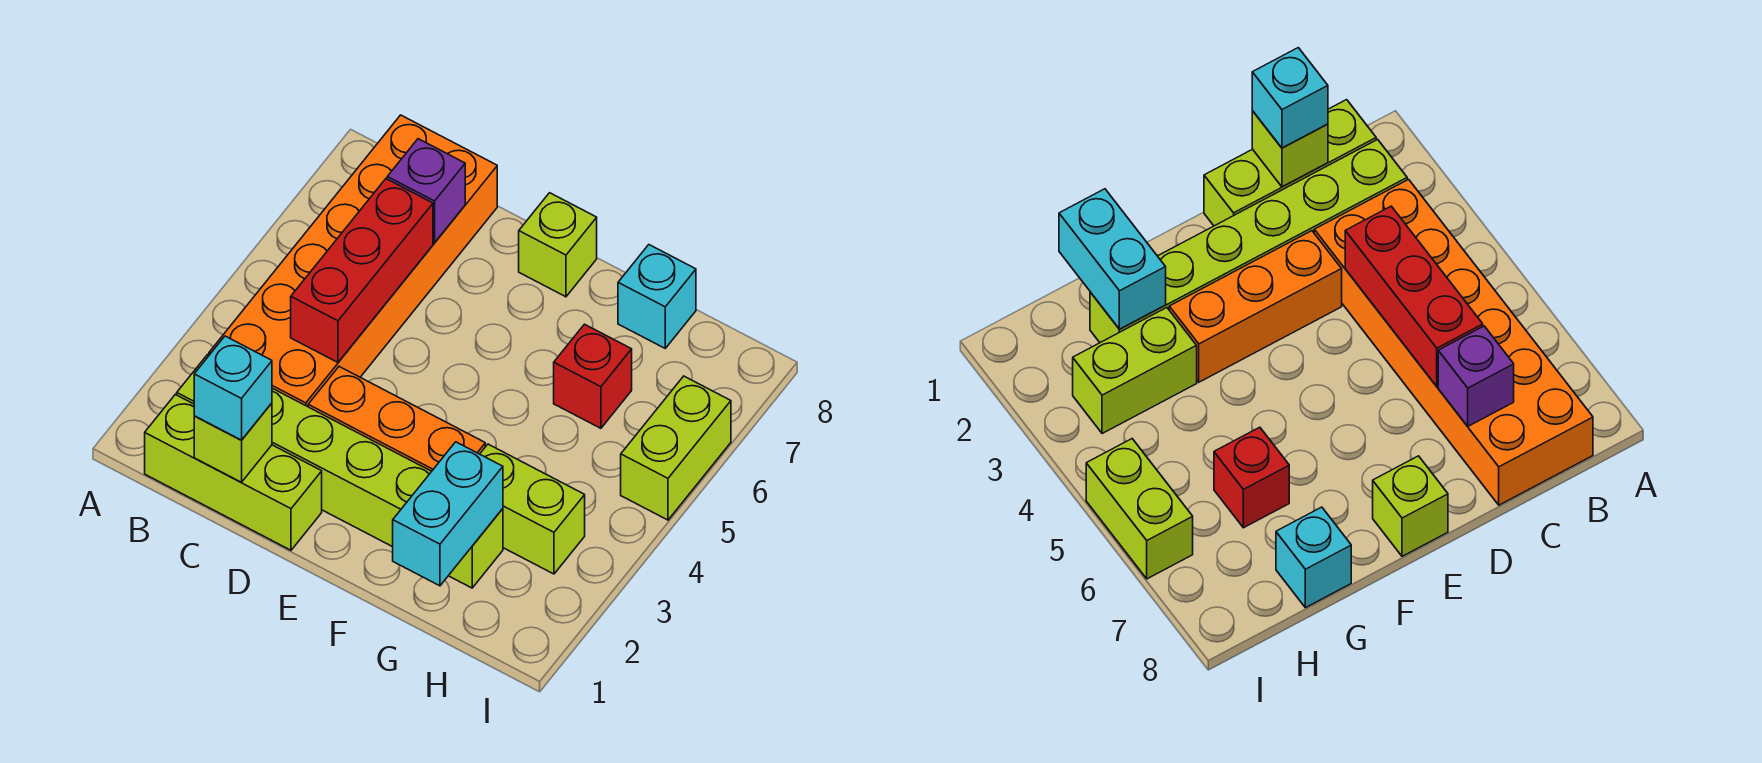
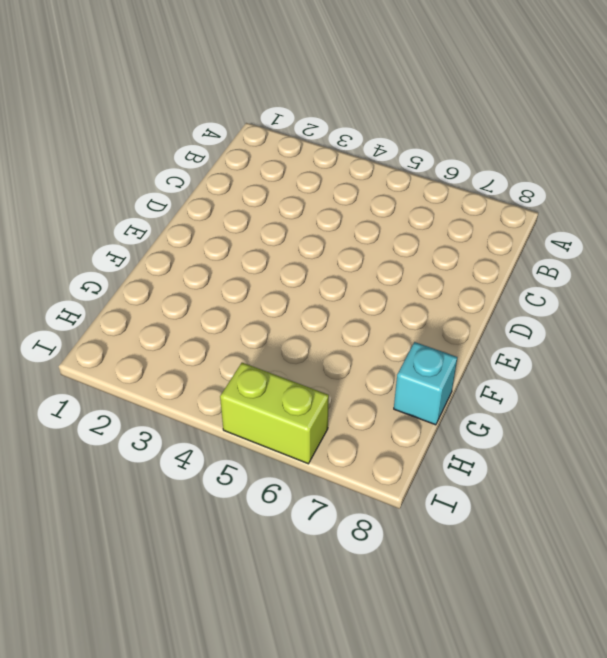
none -> lime brick B1:D1 level 1
none -> lime brick B2:G2 level 1
none -> orange brick B3:C8 level 1

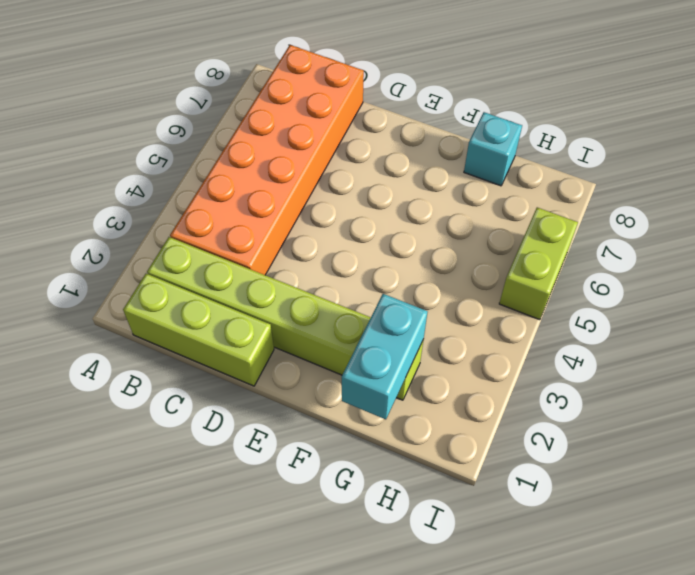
none -> orange brick D3:F3 level 1
none -> lime brick E8 level 1
none -> lime brick G3:H3 level 1

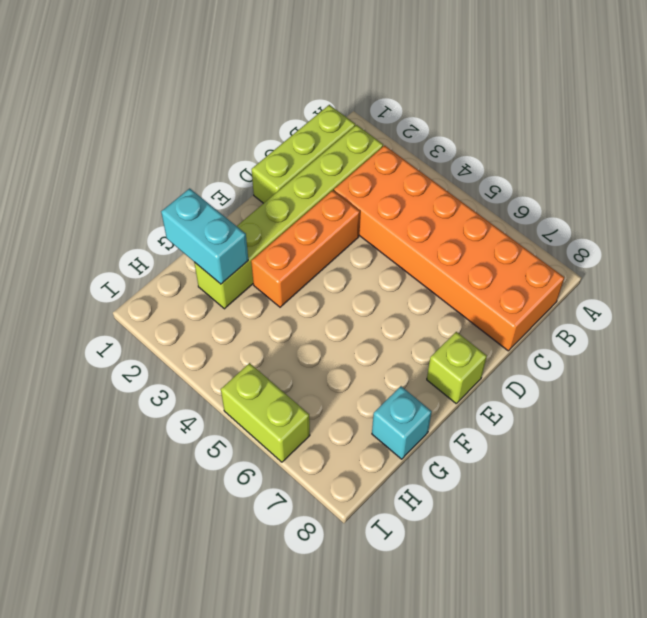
none -> lime brick G3:H3 level 1
none -> red brick G6 level 1
none -> lime brick C1 level 2

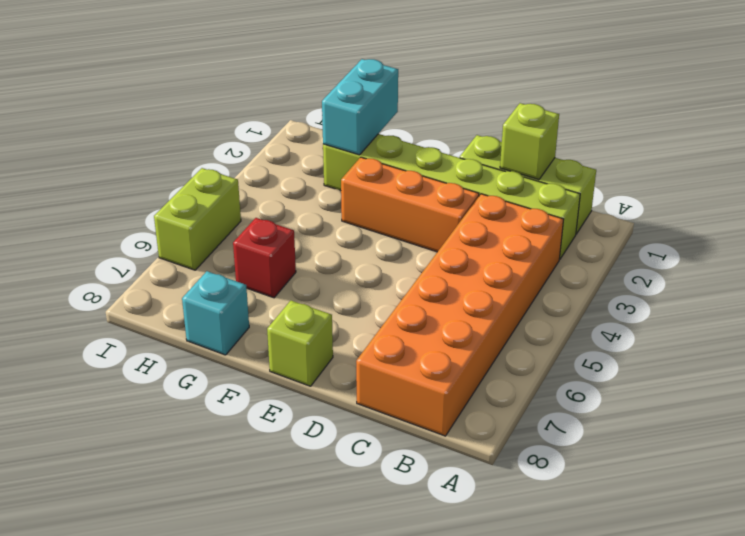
none -> lime brick G3:H3 level 1
none -> red brick C4:C6 level 2
none -> purple brick C7 level 2

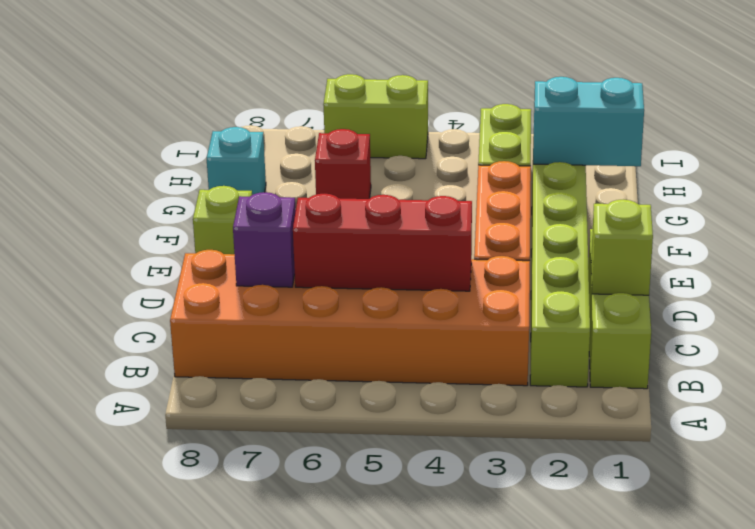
none -> cyan brick C1 level 3

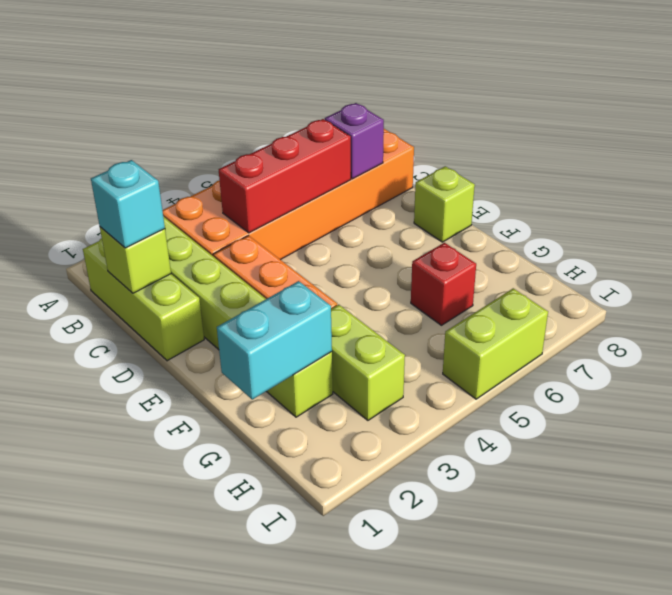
none -> cyan brick G8 level 1

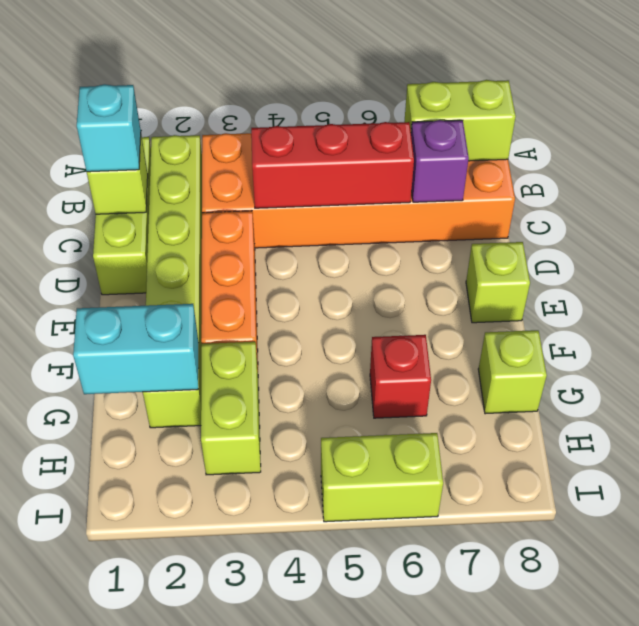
lime brick B7:B8 level 2 -> none
lime brick G8 level 1 -> cyan brick G8 level 1

